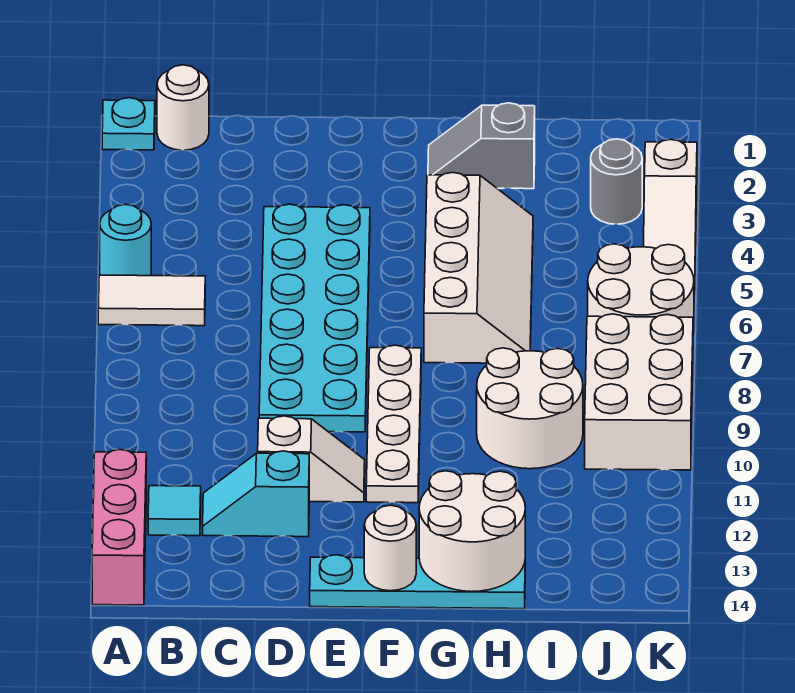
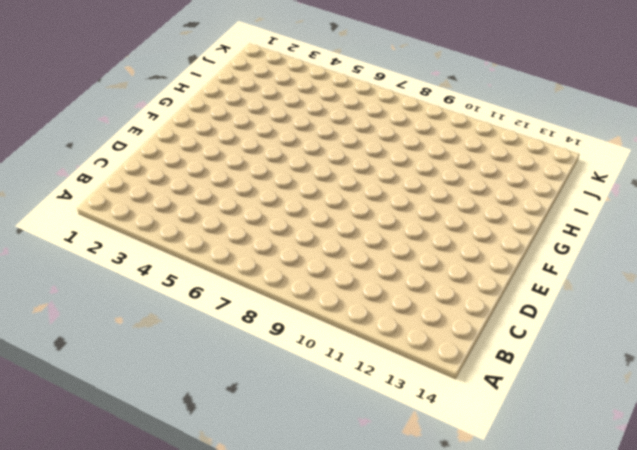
none -> cyan plate A1 level 1
none -> cyan round brick A5 level 1
none -> white tile A6:B6 level 1

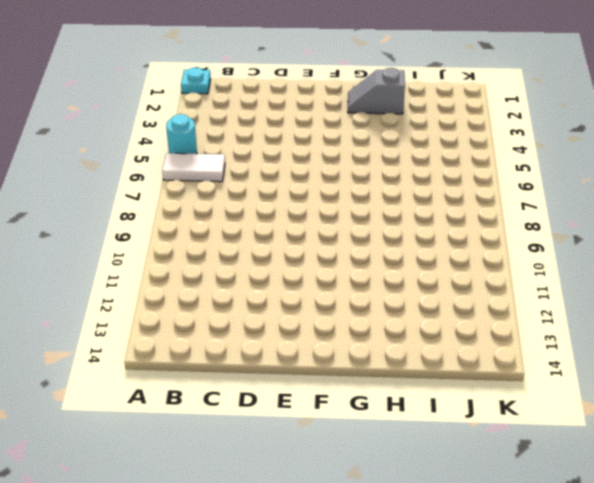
none -> pink brick A12:A14 level 1
none -> white round brick B1 level 1
none -> cyan tile B12 level 1

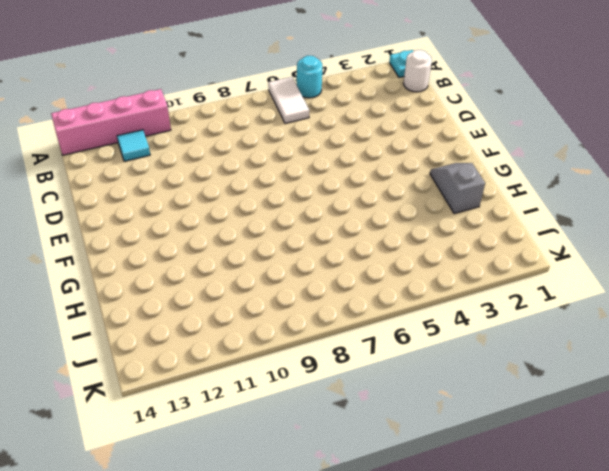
pink brick A11:A14 level 1 -> pink brick A12:A14 level 1
none -> cyan slope C12:D12 level 1 top D
none -> cyan plate D4:E9 level 1
none -> white slope D11:E11 level 1 top D

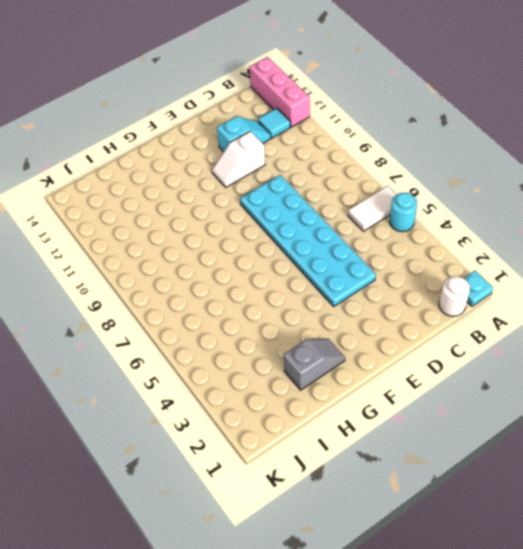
none -> cyan plate E14:H14 level 1
none -> white plate F8:F11 level 1
none -> white slope G4:H7 level 1 top G

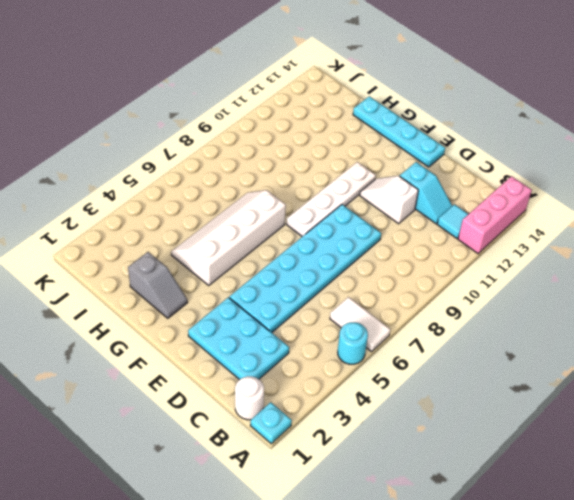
cyan plate C2:E3 level 1 -> none
none -> white round brick H9:I10 level 1
none -> grey round brick J3 level 1
none -> white round brick J6:K7 level 1

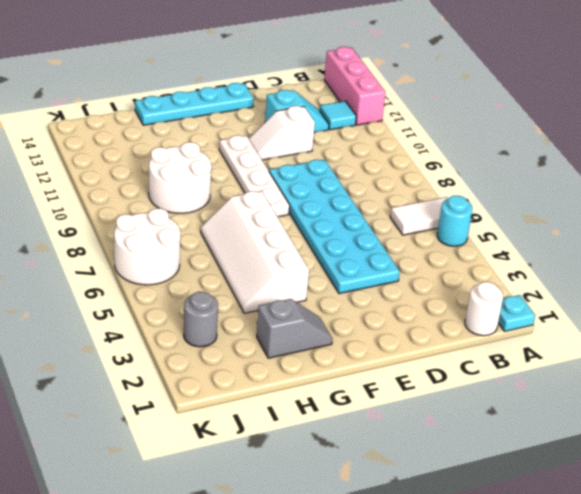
none -> white brick J8:K10 level 1
none -> white slope K3:K5 level 1 top 3
none -> white round brick F14 level 2

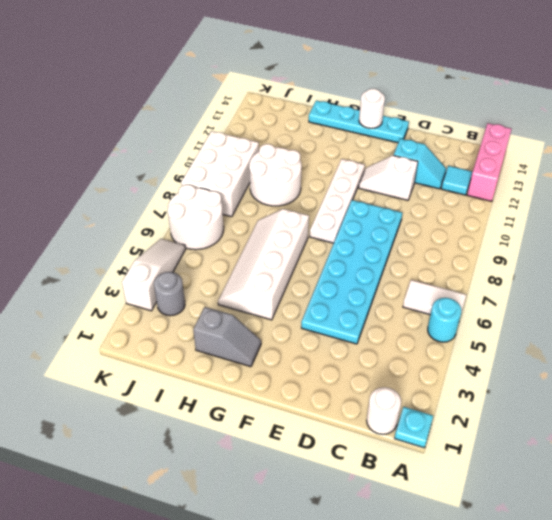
none -> white round brick G13:H14 level 2

